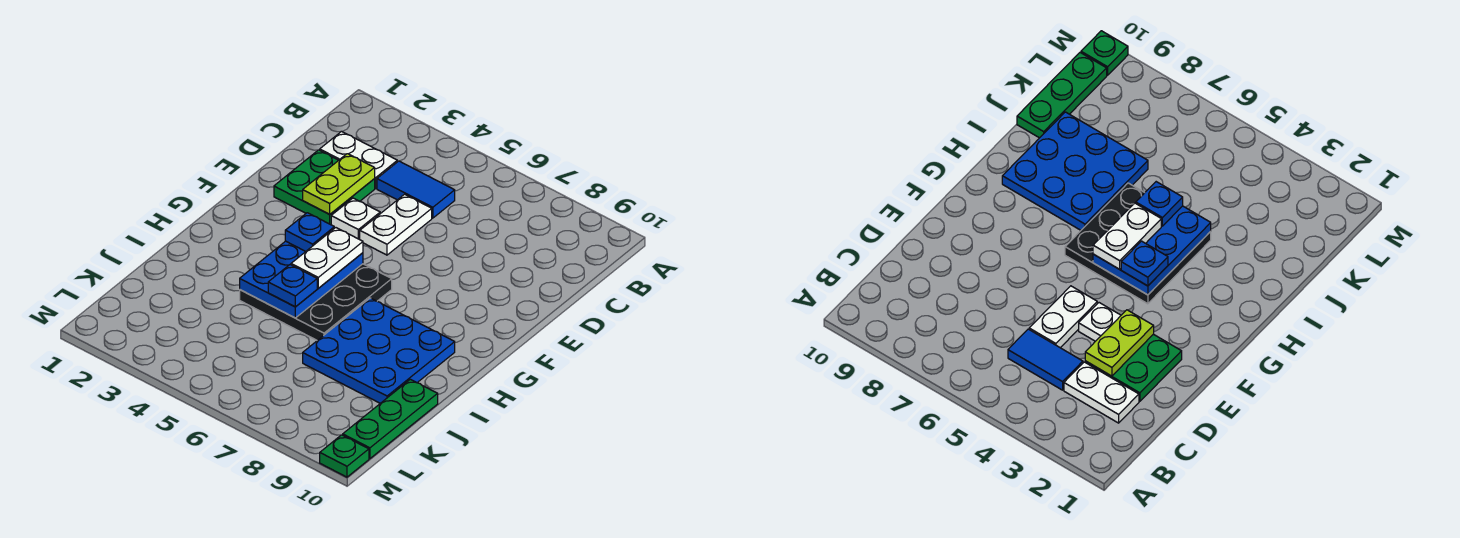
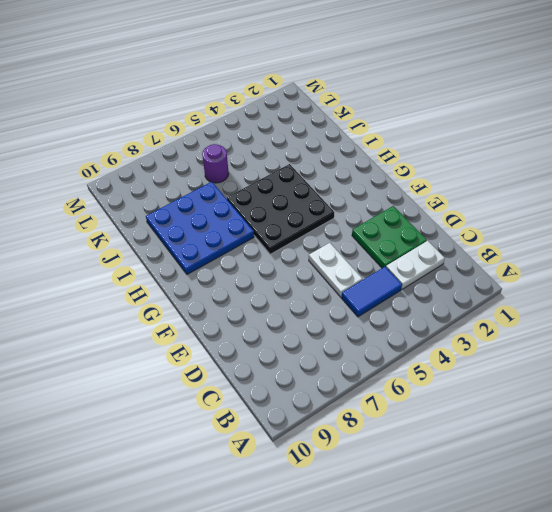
purple round brick K6 level 1 -> none
none -> white plate E4 level 1
none -> green plate J10:L10 level 1
none -> green plate M10 level 1

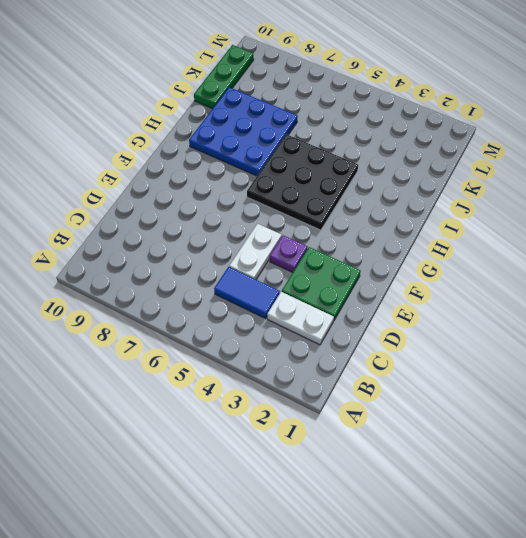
purple plate E4 level 1 -> white plate E4 level 1
none -> green plate M10 level 1
none -> lime plate D3:E3 level 2
none -> blue plate G4:I5 level 2

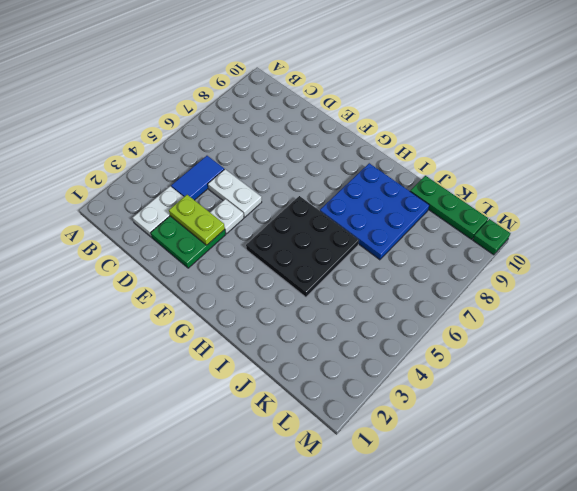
none -> blue plate G4:I5 level 2
none -> blue plate G4 level 3
none -> white plate G5:H5 level 3

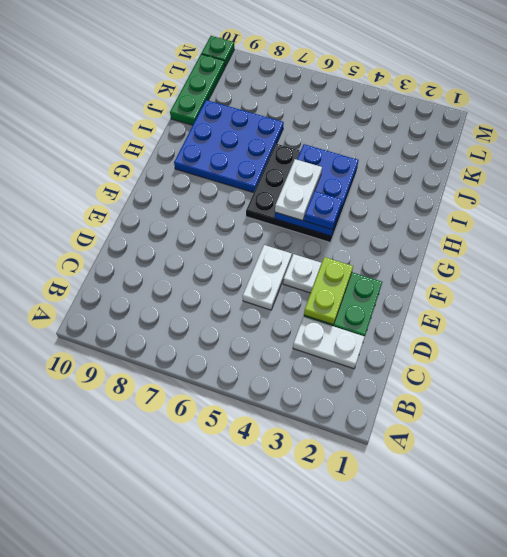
none -> blue tile C4:C5 level 1
none -> blue plate I5 level 3

